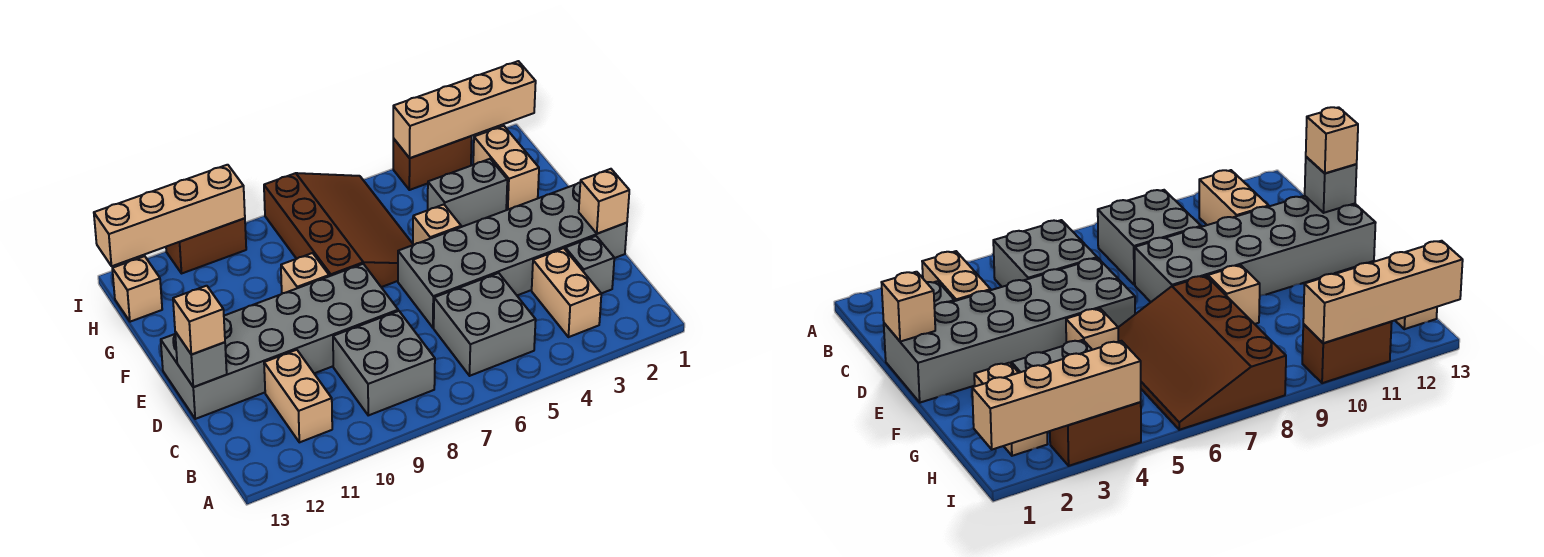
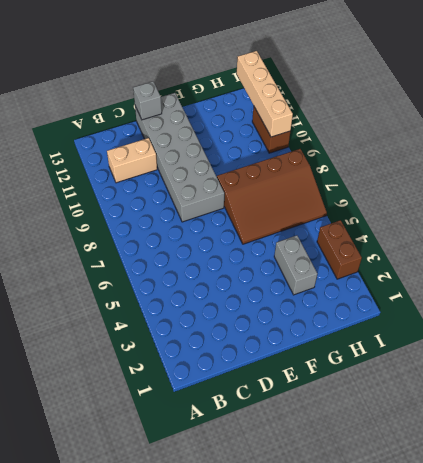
none -> tan brick B3:C3 level 1
none -> grey brick B5:C6 level 1
none -> grey brick B8:C9 level 1

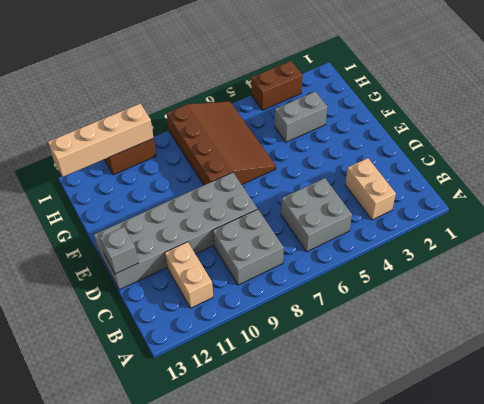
none -> grey brick C2 level 1
none -> grey brick D1:E6 level 1
none -> tan brick F5 level 1

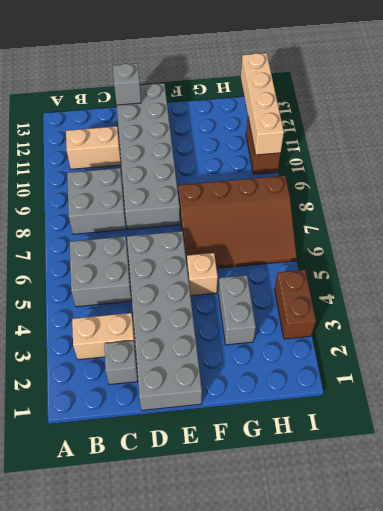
none -> tan brick F9 level 1
none -> tan brick G2:H2 level 1
none -> tan brick H13 level 1

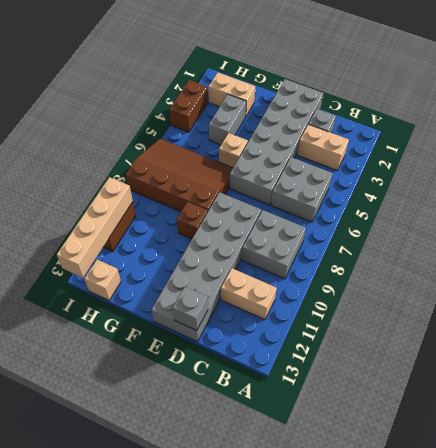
brown brick F9 level 1 -> tan brick F9 level 1
none -> tan brick D1 level 2
none -> tan brick I1:I4 level 2
none -> tan brick D13 level 3

